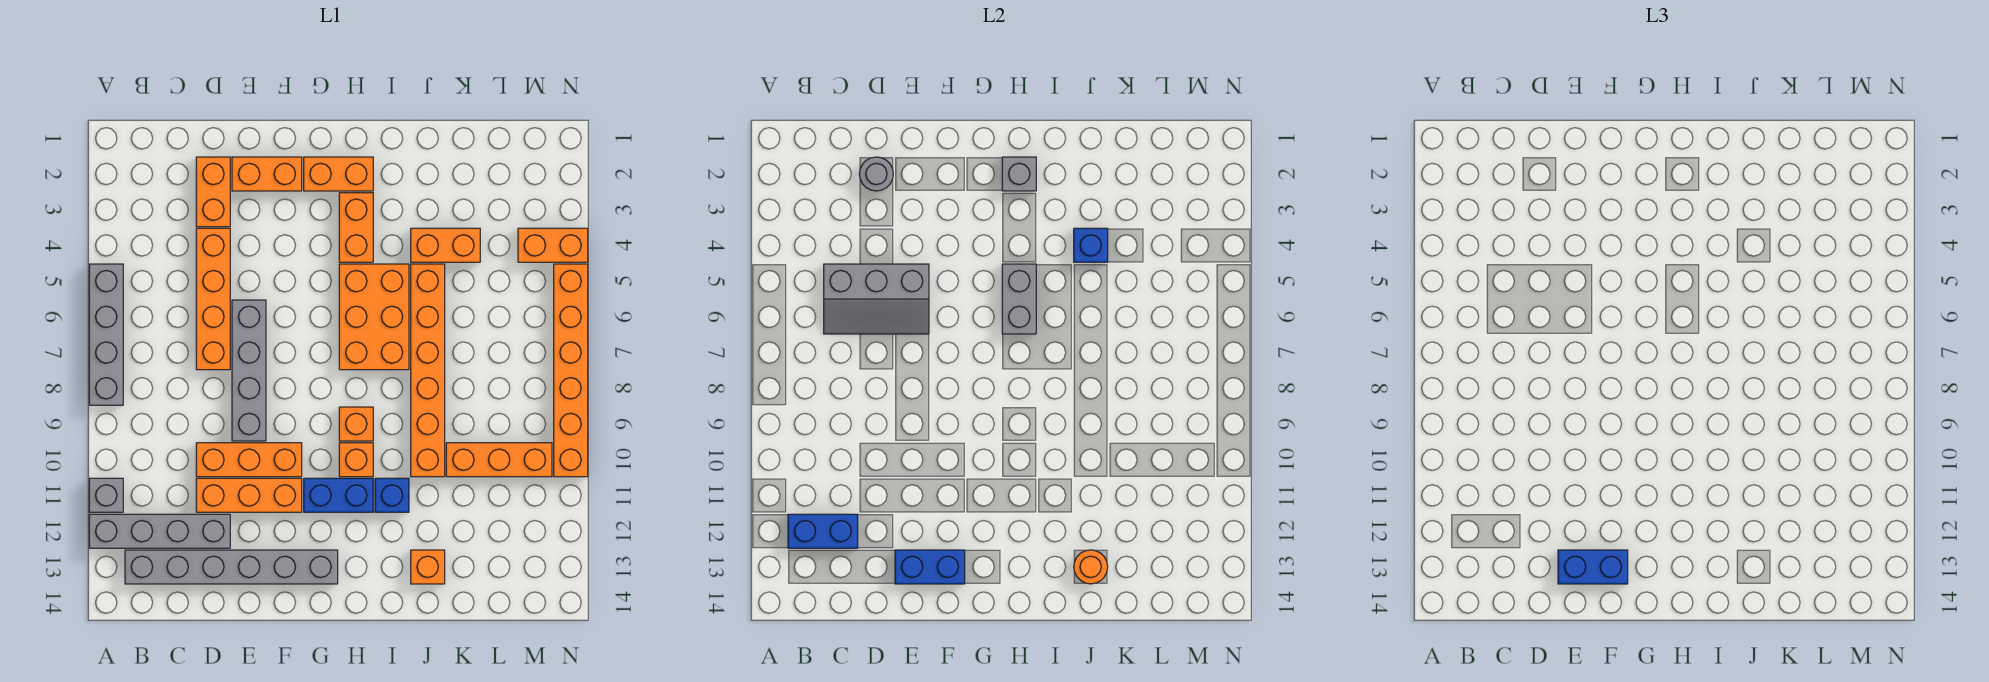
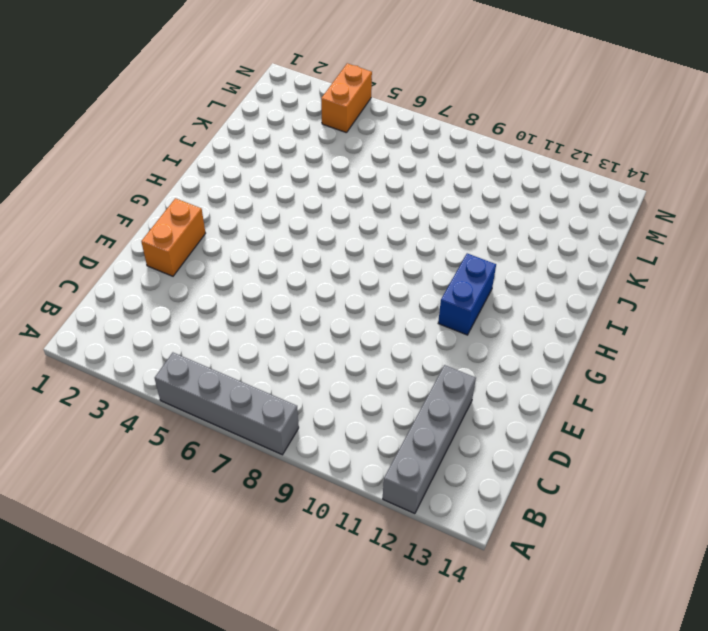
none -> grey brick A11 level 1
none -> grey brick B13:G13 level 1
none -> orange brick D2:D3 level 1
none -> orange brick D4:D7 level 1

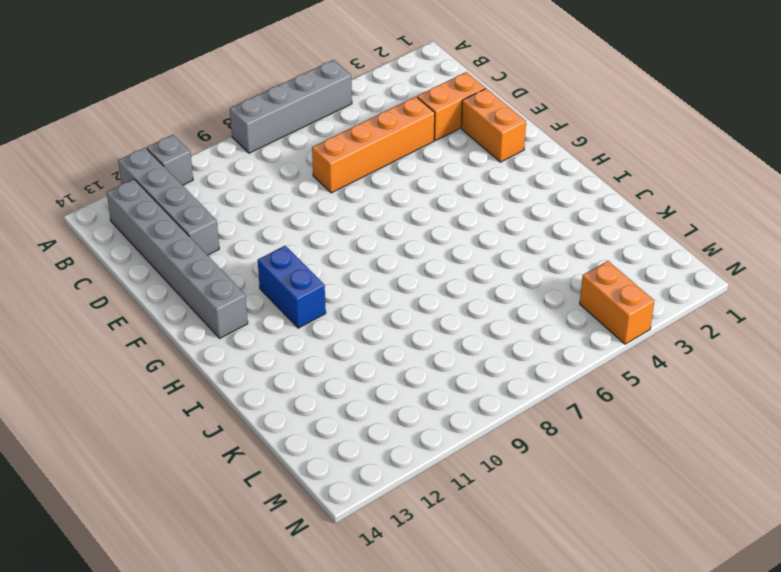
none -> orange brick D10:F10 level 1
none -> orange brick D11:F11 level 1
none -> grey brick E6:E9 level 1
none -> orange brick G2:H2 level 1

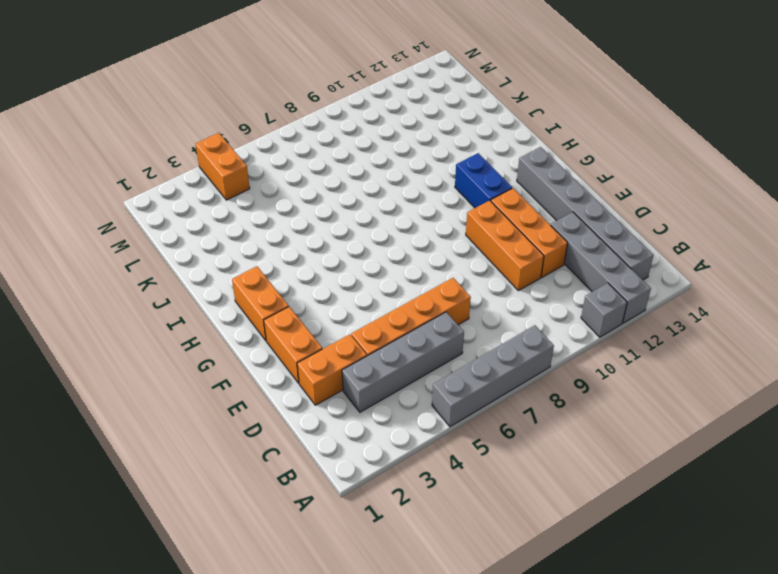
grey brick C3:C6 level 1 -> grey brick E6:E9 level 1
none -> orange brick H3:H4 level 1
none -> orange brick H5:I7 level 1
none -> orange brick H9 level 1
none -> orange brick H10 level 1

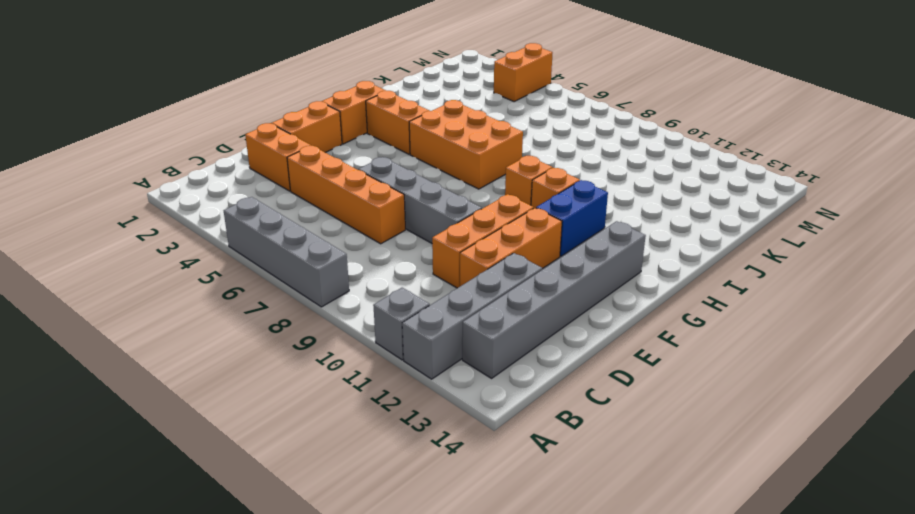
none -> blue brick I11 level 1
none -> orange brick J4:K4 level 1
none -> orange brick J5:J10 level 1
none -> orange brick J13 level 1

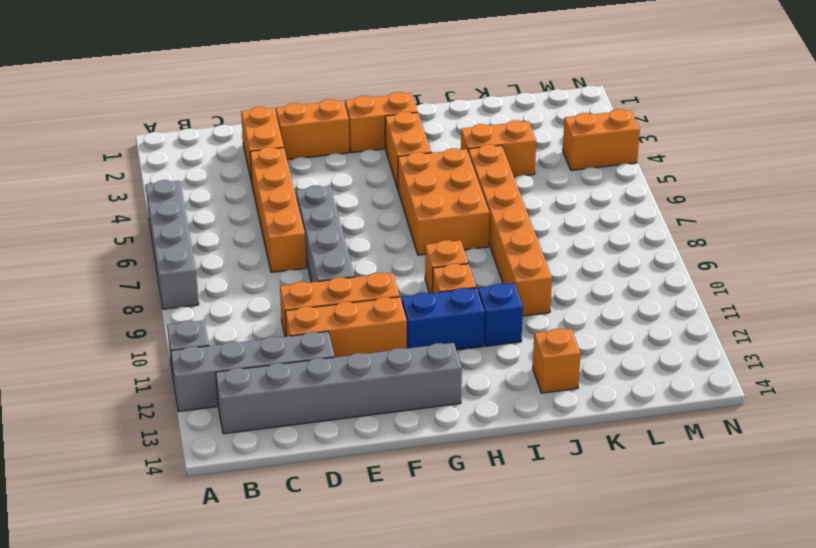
none -> orange brick K10:M10 level 1
none -> orange brick N5:N10 level 1
none -> blue brick B12:C12 level 2
none -> grey slope C5:E6 level 2 top 5

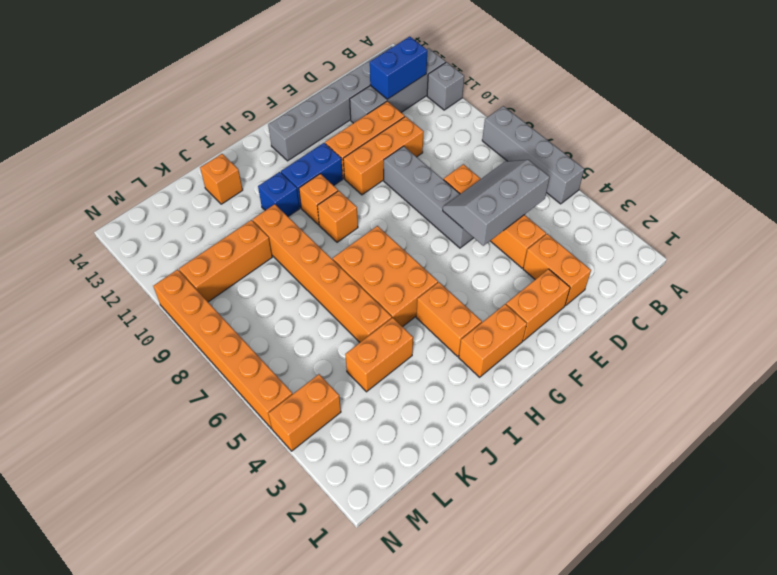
none -> grey round brick D2 level 2
none -> blue brick E13:F13 level 2
none -> grey brick H2 level 2
none -> grey brick H5:H6 level 2

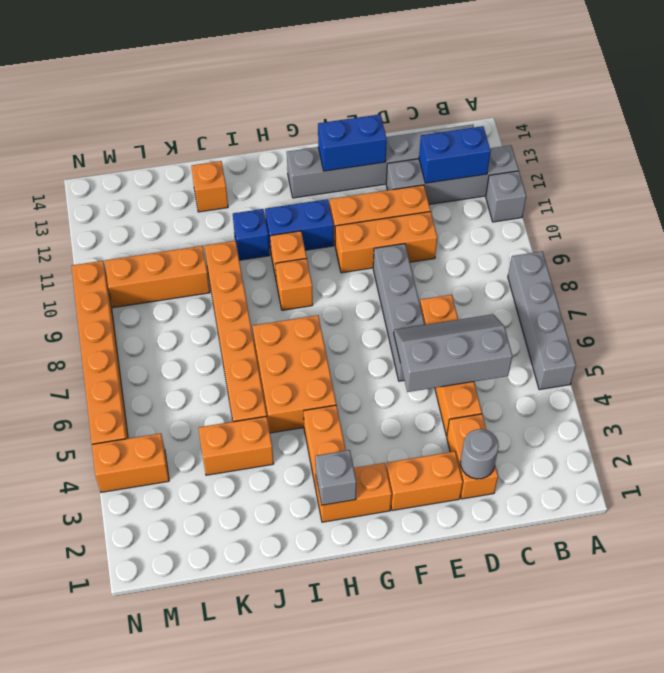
none -> grey brick H5:H6 level 2
none -> blue brick J4 level 2
none -> orange round brick J13 level 2
none -> blue brick E13:F13 level 3

